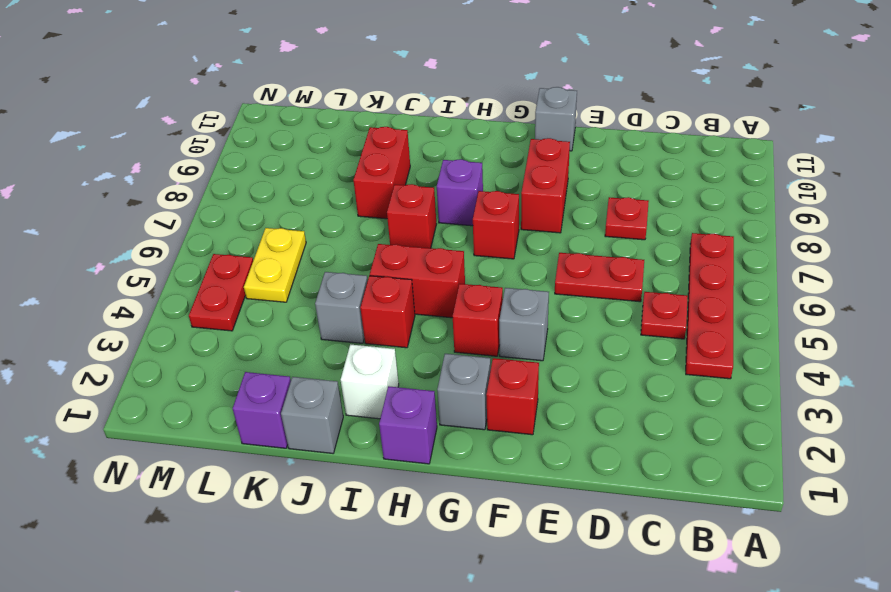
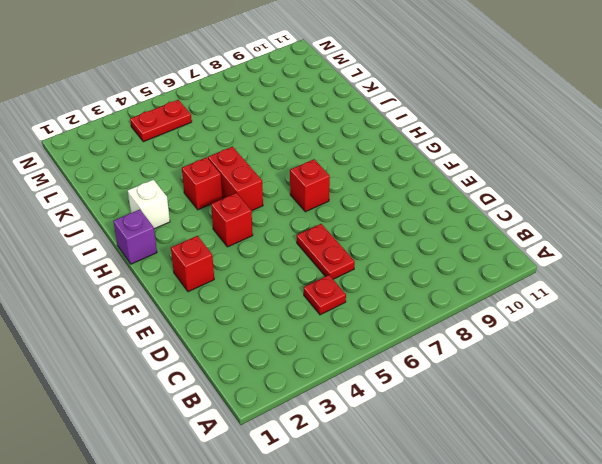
none -> red plate B4:B7 level 1
none -> red plate D8 level 1
none -> grey brick F4 level 1

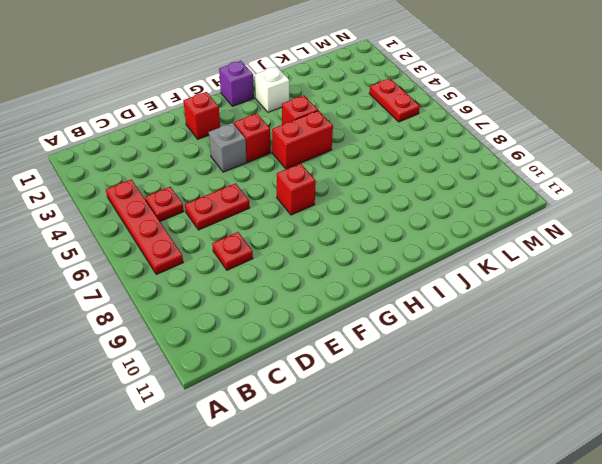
none -> red brick F8:F9 level 1
none -> grey brick F11 level 1
none -> grey brick G2 level 1

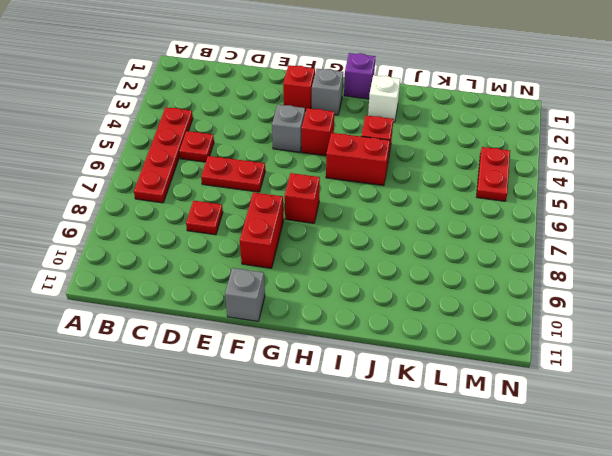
none -> purple brick H8 level 1
none -> red brick I7 level 1
none -> grey brick J1 level 1

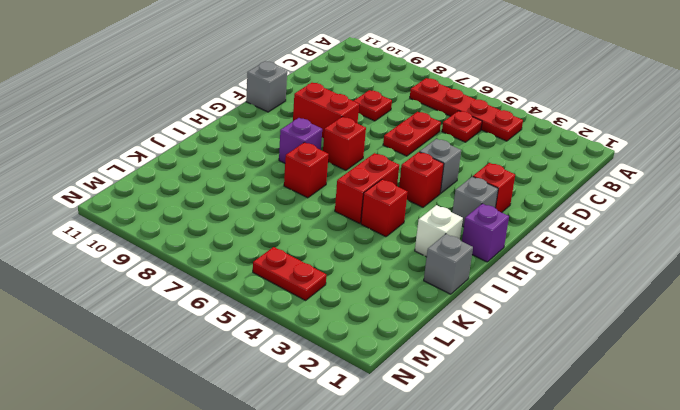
none -> grey brick J4 level 1
none -> red brick J8:J9 level 1
none -> purple brick K1 level 1

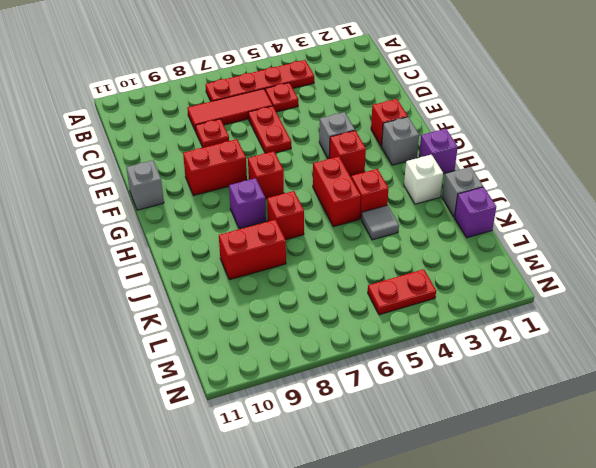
red tile C6:C8 level 1 -> none
grey tile J4 level 1 -> grey brick J4 level 1
none -> yellow plate L5:L6 level 1

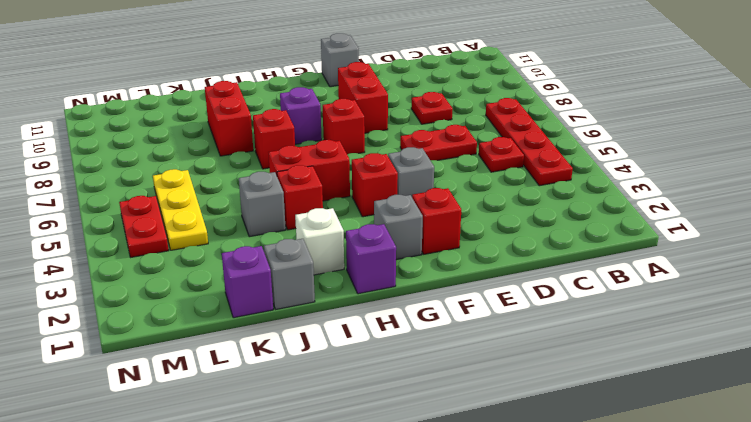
yellow plate L4:L6 level 1 -> yellow plate L5:L6 level 1

